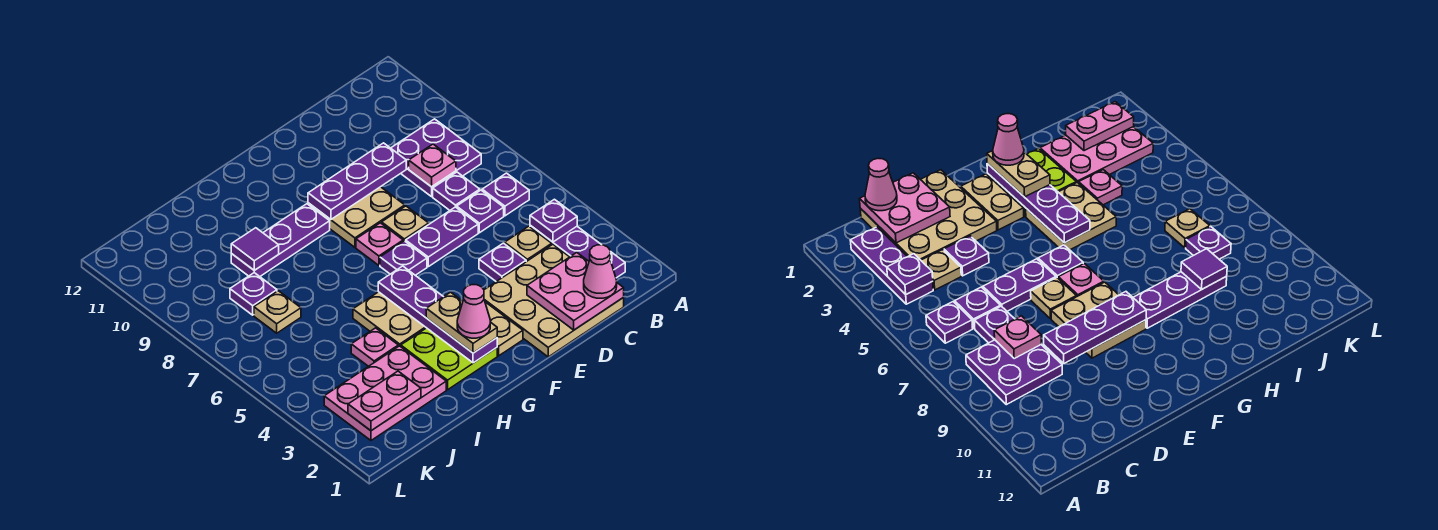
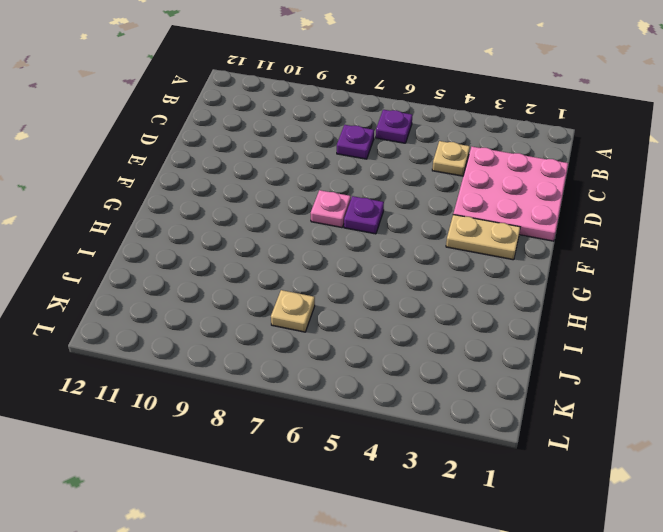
pink plate C1:E3 level 1 -> tan plate C1:E3 level 1
none -> purple plate B2:B4 level 1
none -> purple plate B8:C9 level 1
none -> purple plate C6 level 1
none -> purple plate D4 level 1

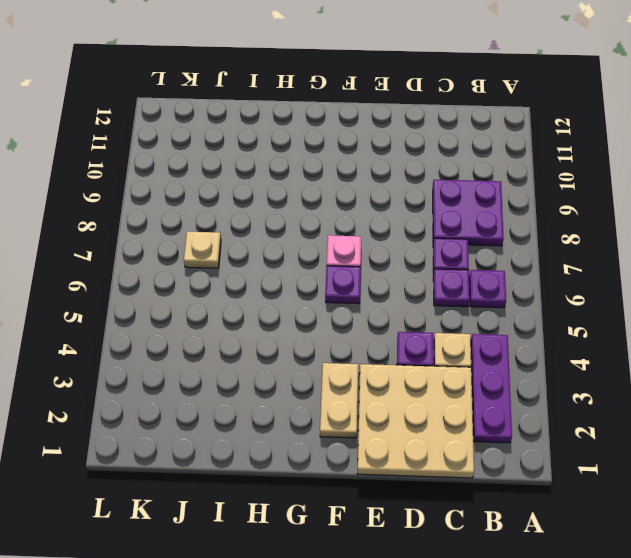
none -> purple plate D6:E6 level 1
none -> tan plate E7 level 1
none -> tan plate E8:F9 level 1
none -> lime plate G2:H3 level 1

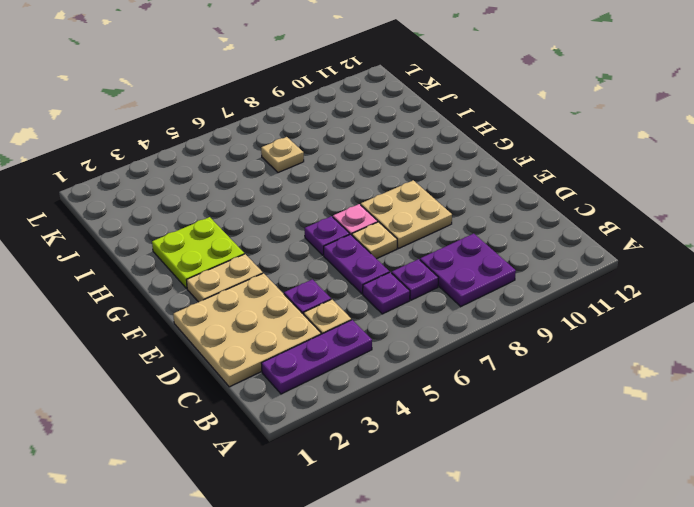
none -> purple plate B6 level 1
none -> tan plate G4:H5 level 1
none -> purple plate G9:I9 level 1
none -> pink plate I2:K3 level 1

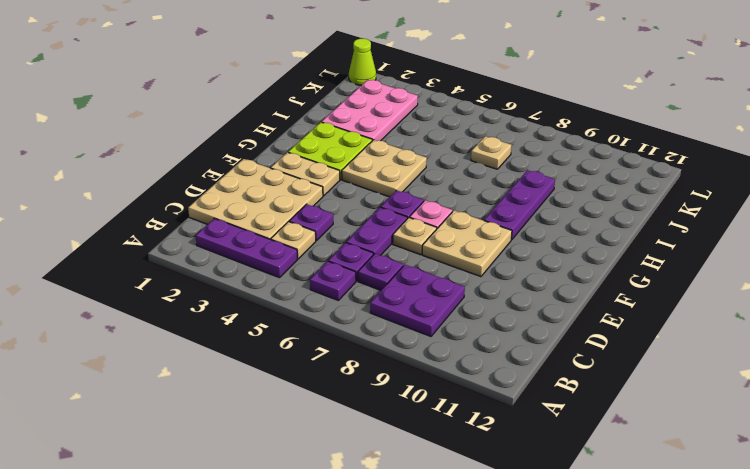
lime cone L1 level 1 -> none
none -> pink plate I4 level 1
none -> purple plate J8 level 1
none -> purple plate B4 level 2
none -> pink plate C1:D2 level 2

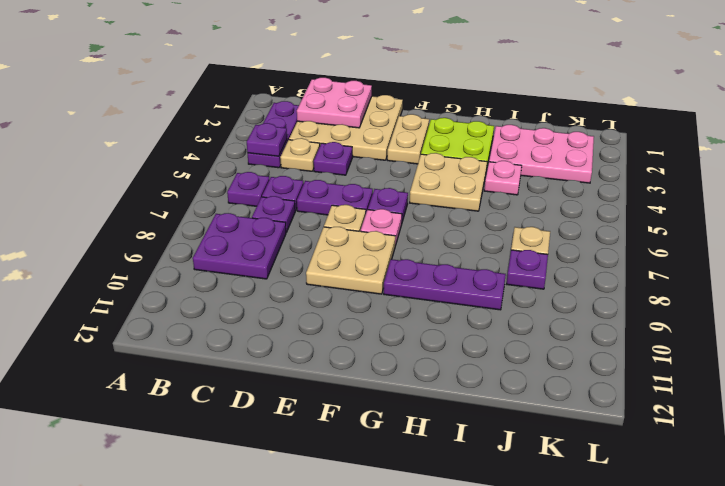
none -> pink plate C8 level 2
none -> purple plate D9:F9 level 2
none -> purple plate G2:G5 level 2
none -> purple tile I9 level 2

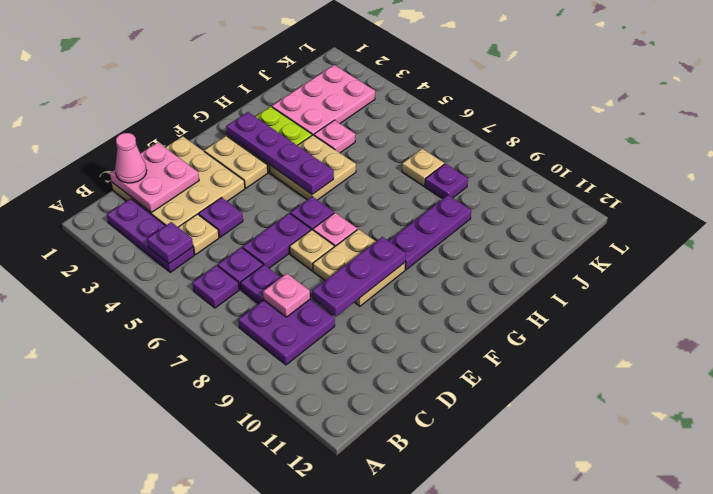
none -> purple tile I9 level 2
none -> pink plate J2:K2 level 2
none -> tan plate G2:G3 level 3
none -> pink cone G2 level 4

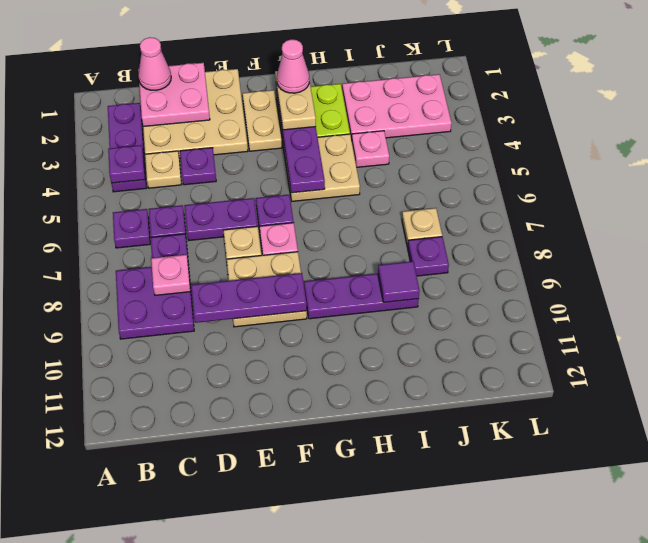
none -> pink plate J2:K2 level 2

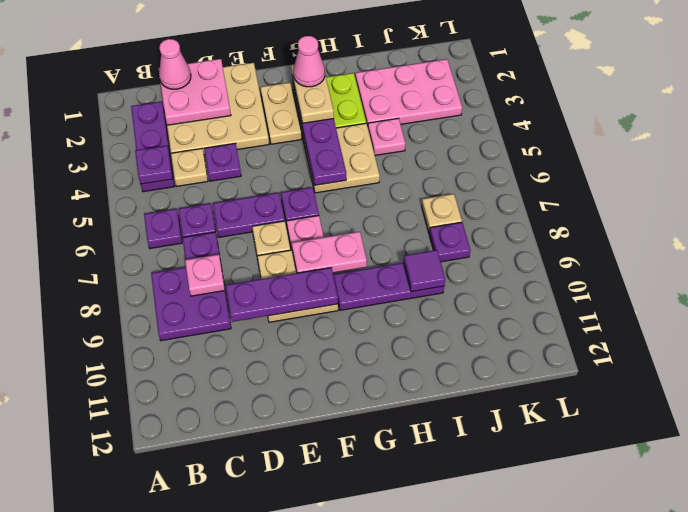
pink plate F8:G8 level 2 -> pink plate J2:K2 level 2

